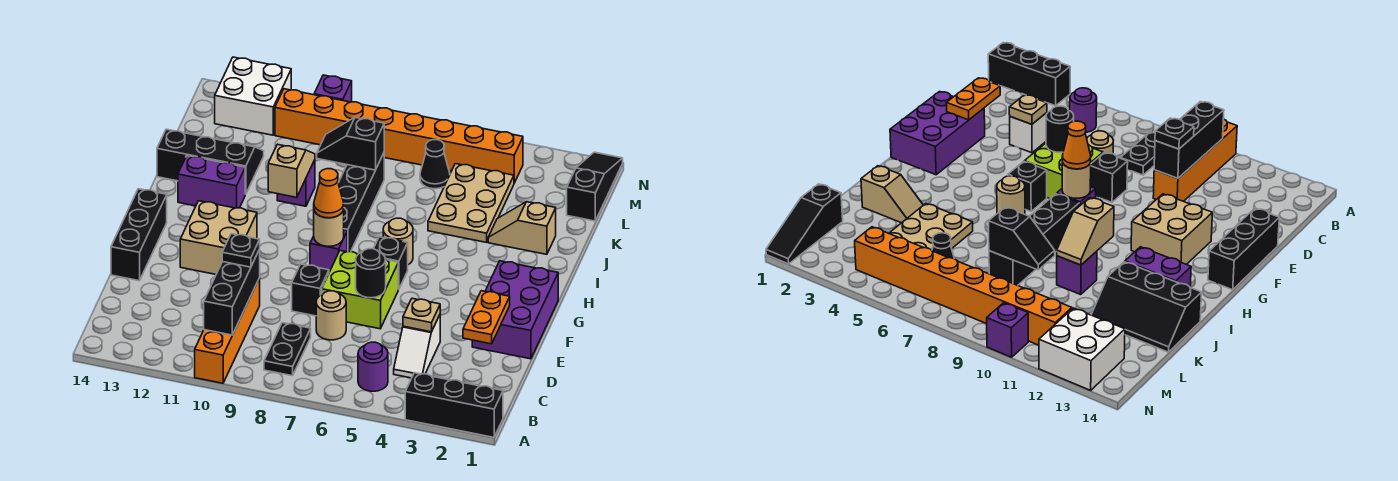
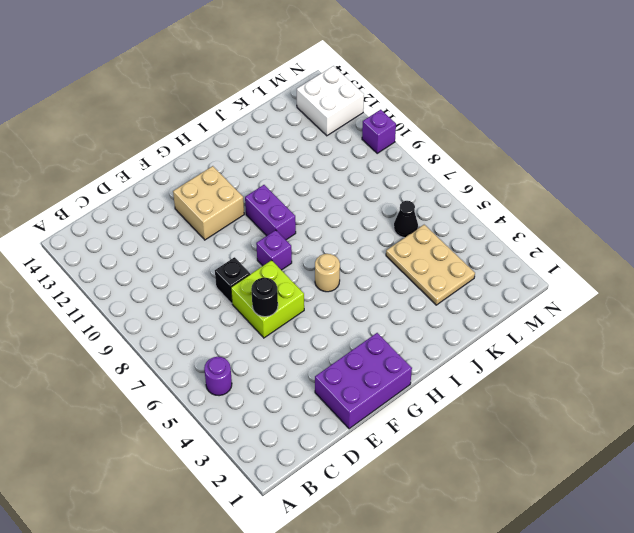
purple brick H9:H10 level 1 -> purple brick I12:I13 level 1
tan plate K3:L5 level 1 -> tan plate J4:L5 level 1
none -> black brick A1:A3 level 1
none -> orange brick A10:D10 level 1
none -> black plate B8:C8 level 1
none -> white slope C4:D4 level 1 top D

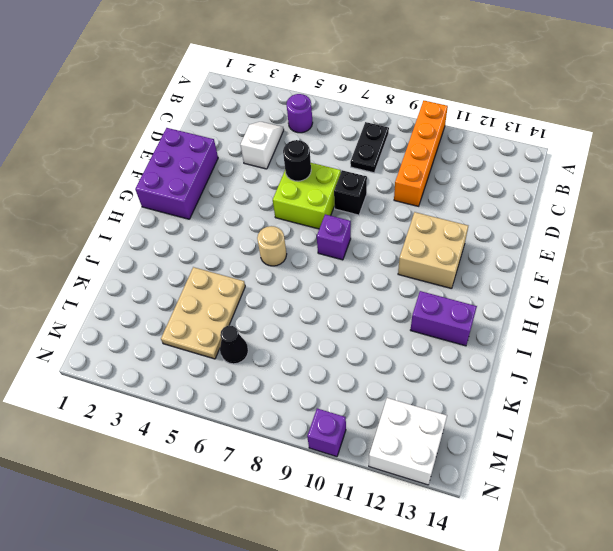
none -> black brick A1:A3 level 1
none -> tan round brick D7 level 1
none -> black brick E14:G14 level 1
none -> black brick G6 level 1

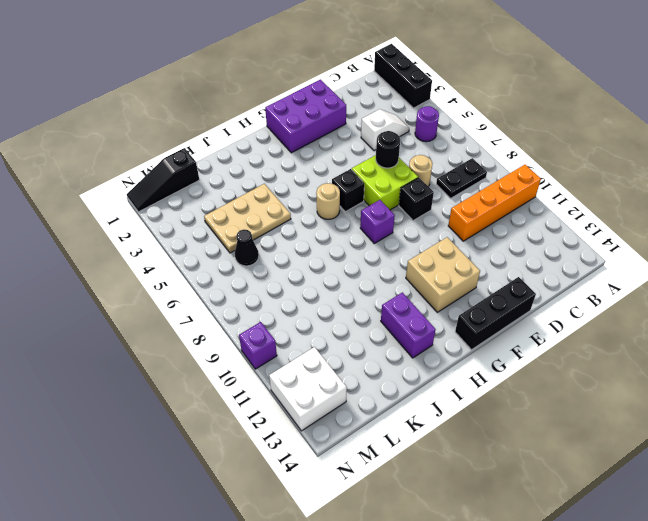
none -> black brick H8:K8 level 1
none -> tan slope J2:J3 level 1 top 2
none -> purple brick J10 level 1
none -> black slope J12:K14 level 1 top J

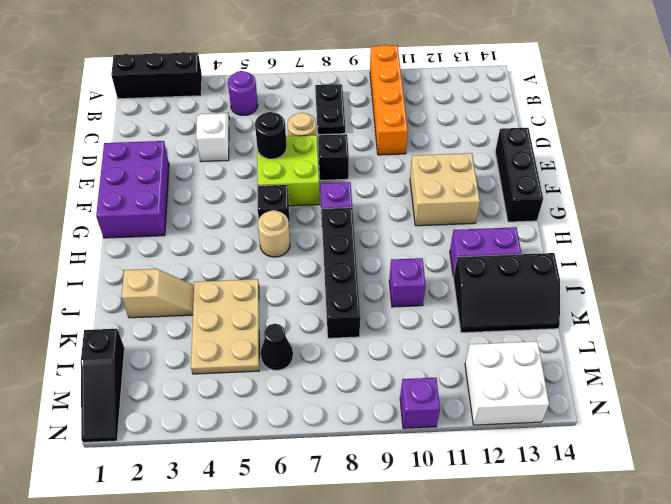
none -> orange brick M4:M11 level 1
none -> black brick B10:D10 level 2
none -> orange plate D2:E2 level 2
none -> tan plate D4 level 2

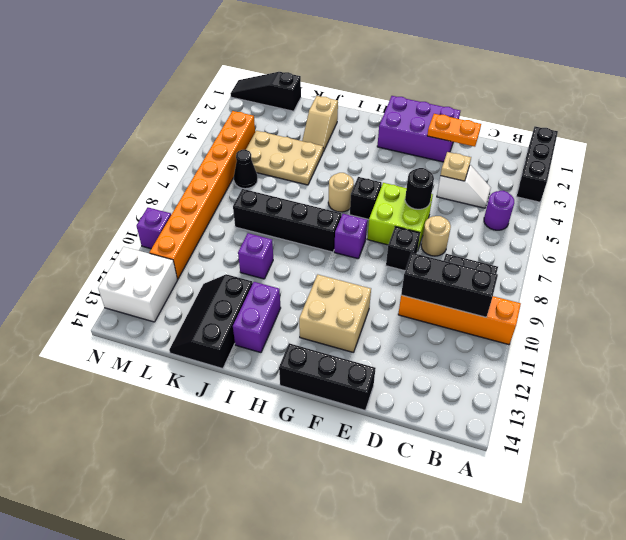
none -> tan round brick G8 level 2
none -> tan slope I10:J10 level 2 top I
none -> black slope K8:K9 level 2 top 8
none -> black plate D10 level 3

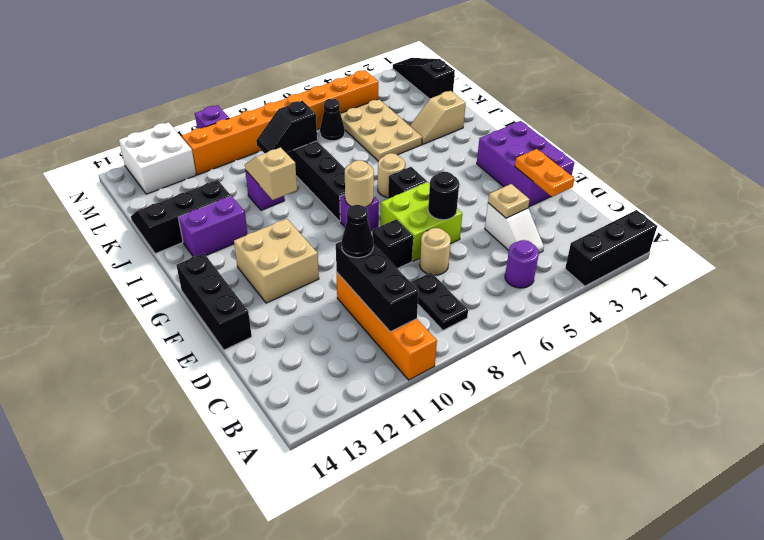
black cone D10 level 3 -> black plate D10 level 3
none -> orange cone G8 level 3

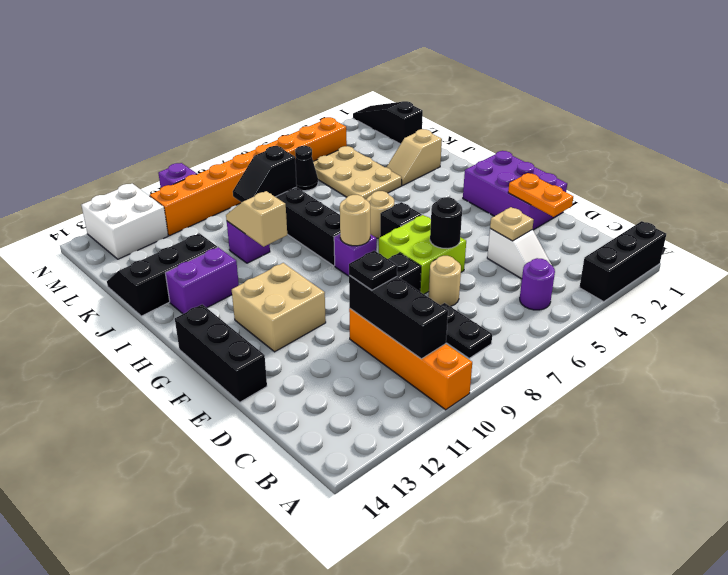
none -> orange cone G8 level 3

